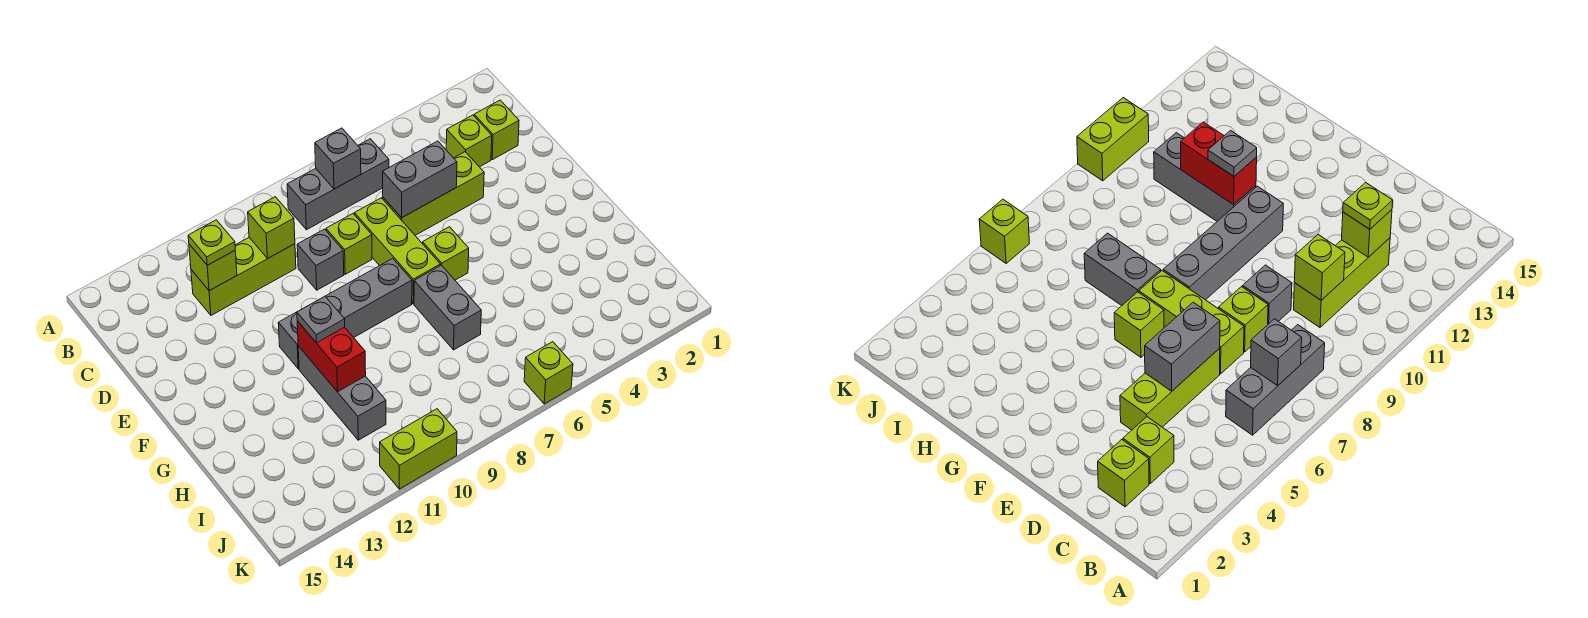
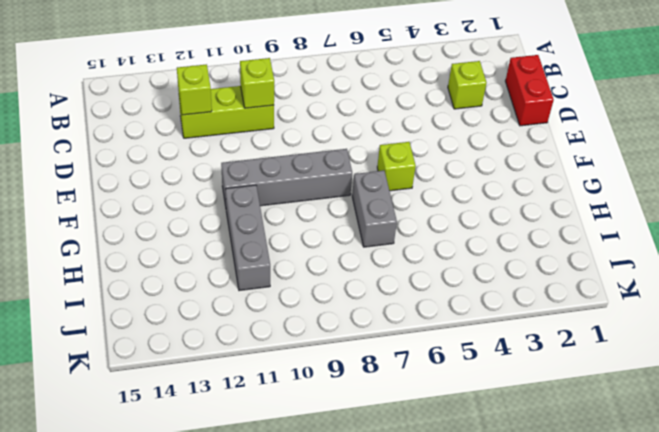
red brick C1:D1 level 1 -> red brick G11:H11 level 2
none -> grey brick B6:B8 level 1
none -> lime brick C2 level 1
none -> lime brick D4:D6 level 1

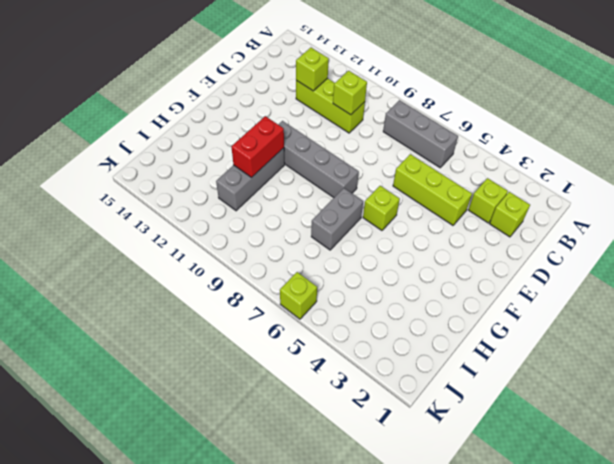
none -> lime brick D7:F7 level 1
none -> lime brick D8 level 1
none -> grey brick D9 level 1

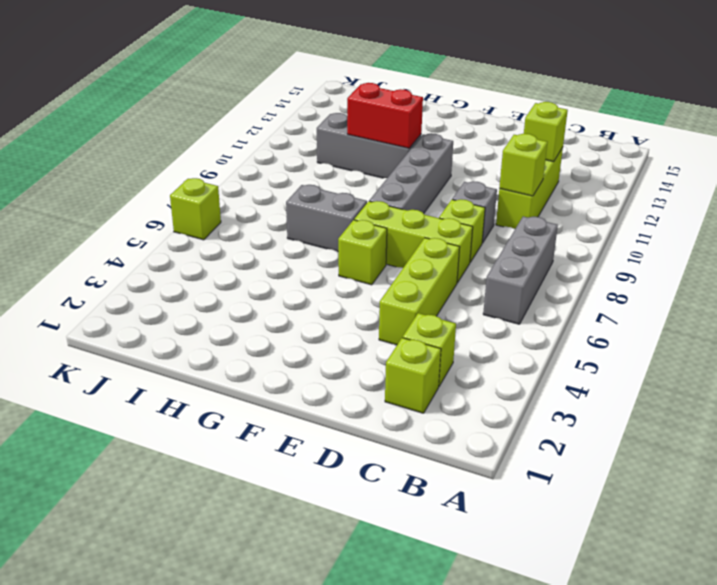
none -> lime brick K10:K11 level 1
none -> grey brick B7 level 2
none -> grey brick D5:D6 level 2

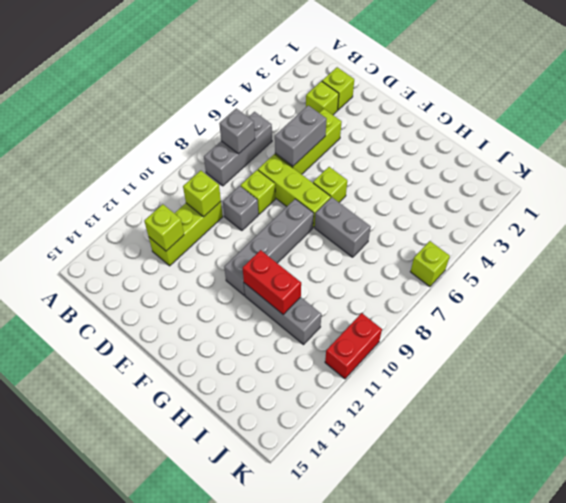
red brick K10:K11 level 1 -> lime brick K10:K11 level 1
none -> lime plate C12 level 3
none -> grey plate G11 level 3

